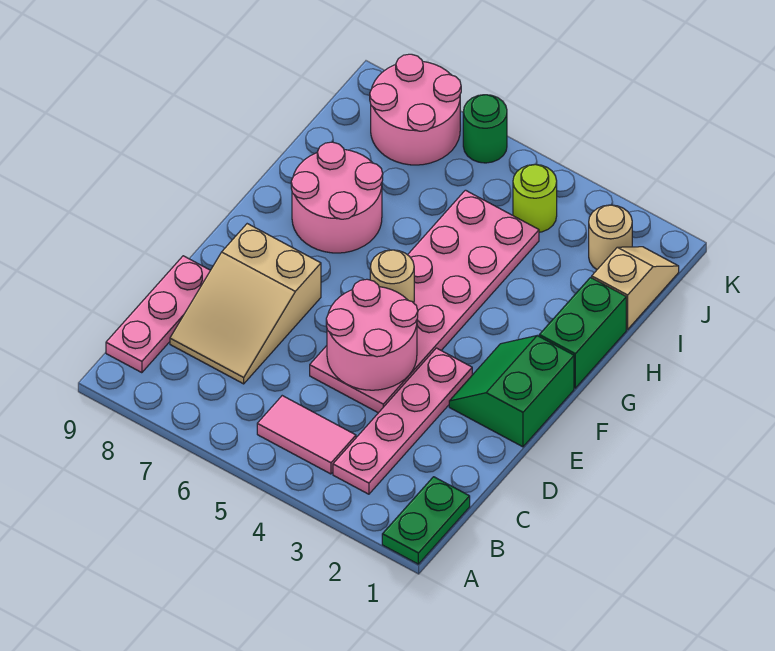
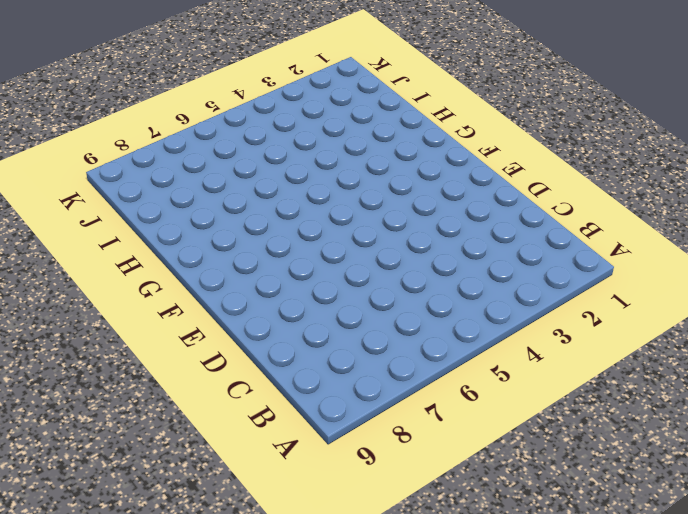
none -> green plate A1:B1 level 1
none -> pink plate B3:E3 level 1
none -> pink tile B4:B5 level 1

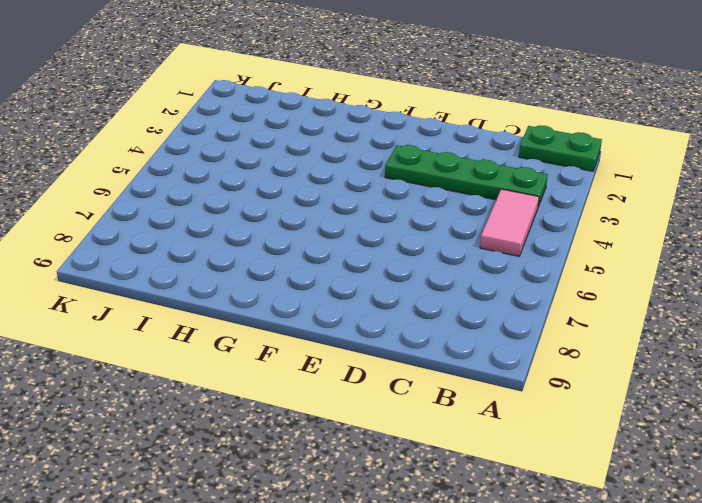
green plate B3:E3 level 1 -> pink plate B3:E3 level 1
none -> pink plate B9:D9 level 1
none -> tan slope C7:E8 level 1 top E
none -> pink plate D4:I5 level 1

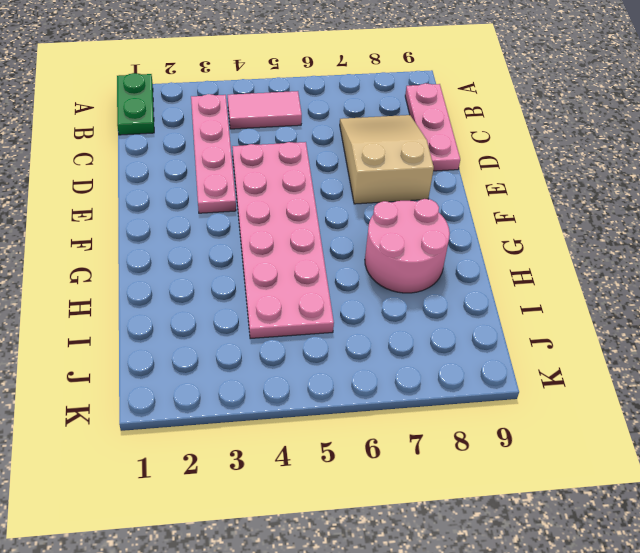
none -> green slope E1:F2 level 1 top 1
none -> green brick G1:H1 level 1
none -> tan slope I1:J1 level 1 top I

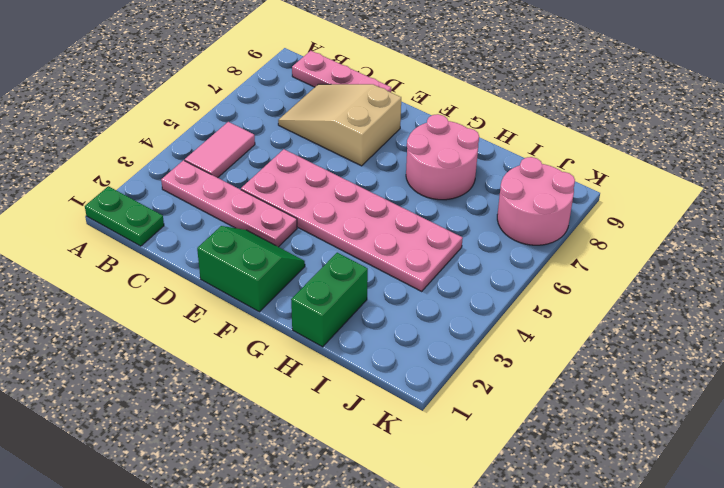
green brick H1:H2 level 1 -> green brick G1:H1 level 1
none -> tan slope I1:J1 level 1 top I
none -> tan round brick J2 level 1
none -> lime round brick J4 level 1

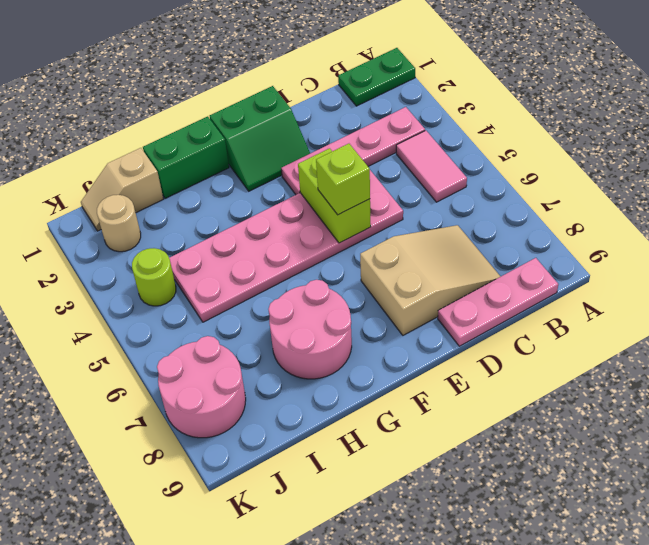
lime brick E4:E5 level 2 -> pink round brick D4:E5 level 2
lime brick E5 level 3 -> none
none -> green round brick K6 level 1
none -> tan round brick F5 level 2

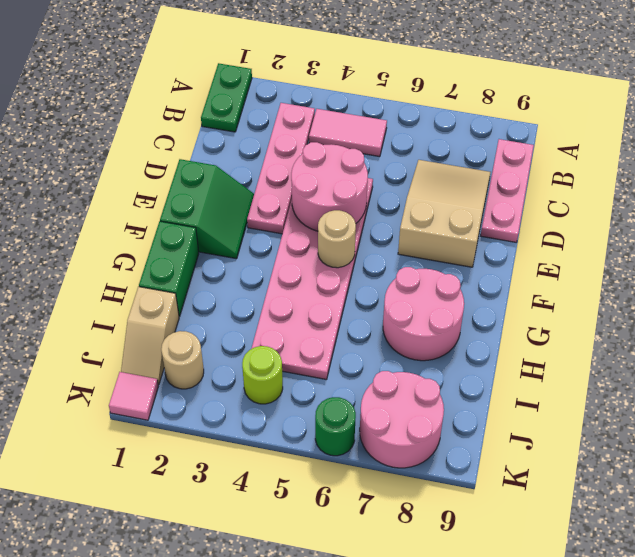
pink tile K1 level 1 -> none

